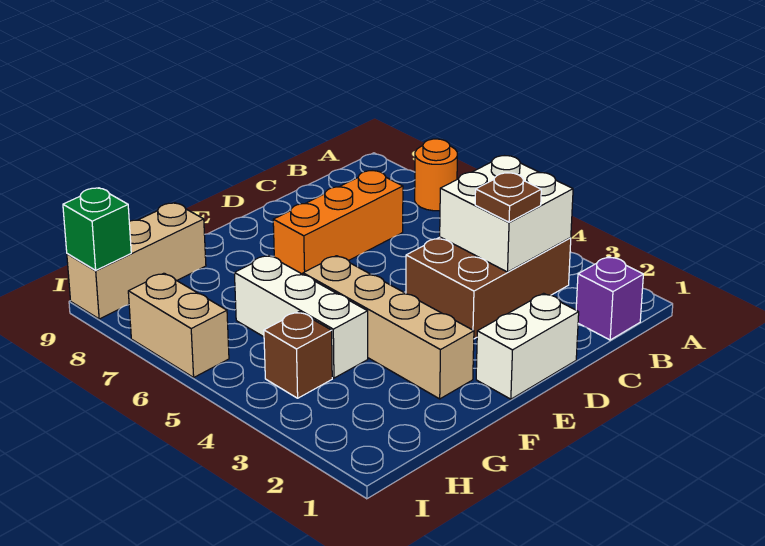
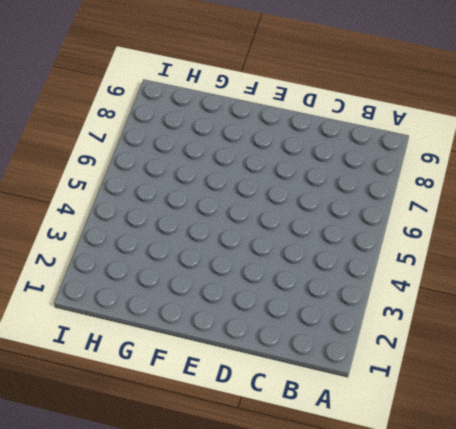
none -> orange round brick A7 level 1
none -> purple brick B1 level 1
none -> brown brick B3:D4 level 1

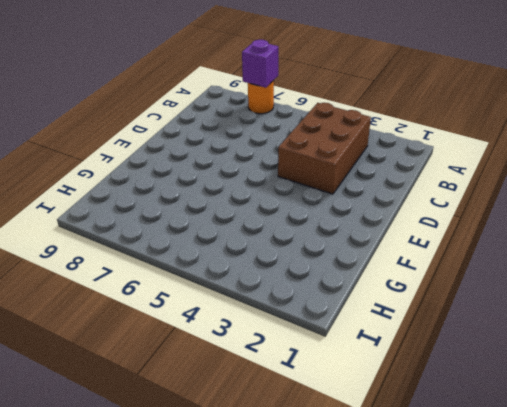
purple brick A7 level 2 -> purple brick B1 level 1
none -> orange brick C7:E7 level 1
none -> white brick D1:E1 level 1
none -> tan brick F2:F5 level 1

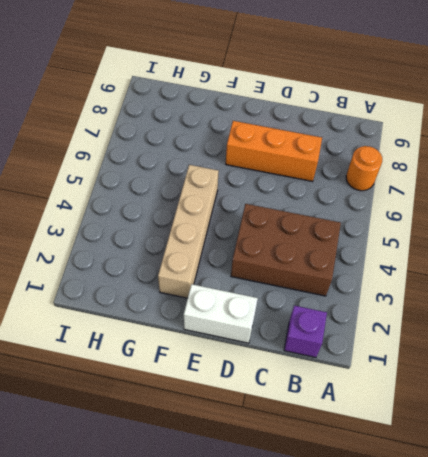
none -> white brick G4:G6 level 1
none -> tan brick G9:I9 level 1
none -> brown brick H4 level 1

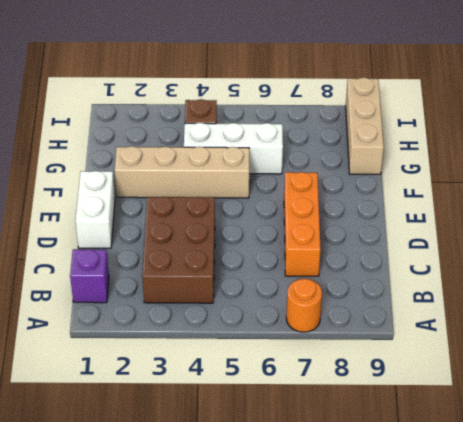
none -> tan brick I6:I7 level 1
none -> white brick B3:C4 level 2
none -> green brick I9 level 2

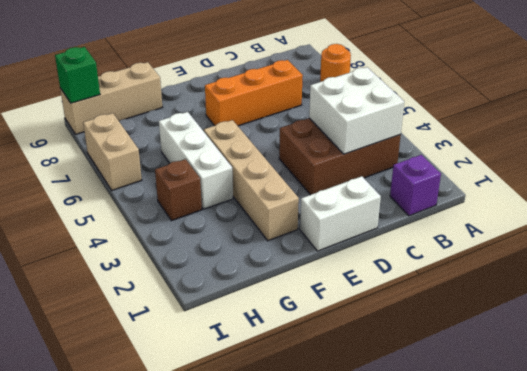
none -> brown plate C3 level 3

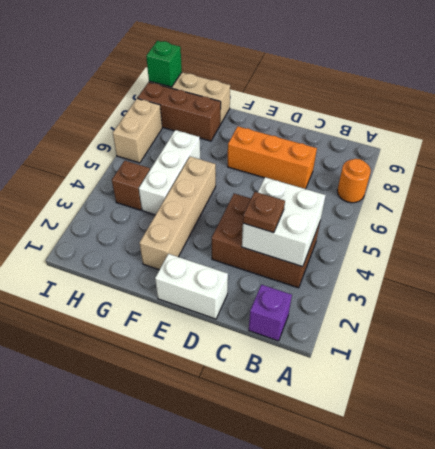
brown brick G8:I8 level 1 -> none

